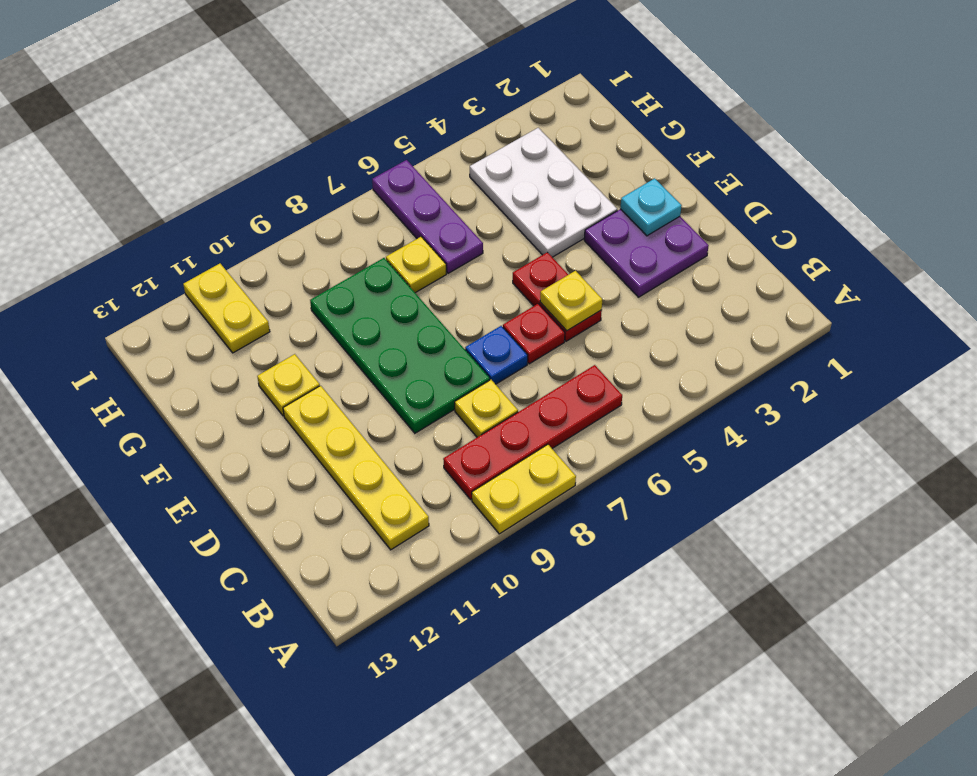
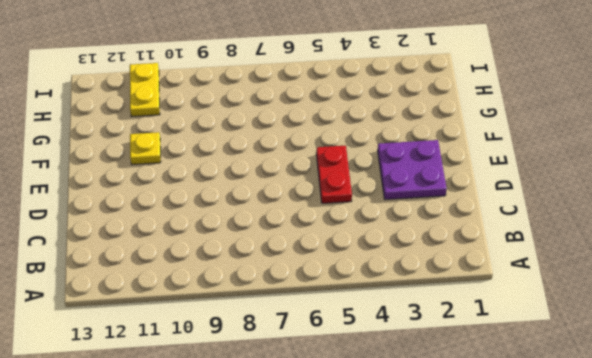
none -> yellow plate A8:A9 level 1
none -> red plate B6:B9 level 1
none -> yellow plate B11:E11 level 1

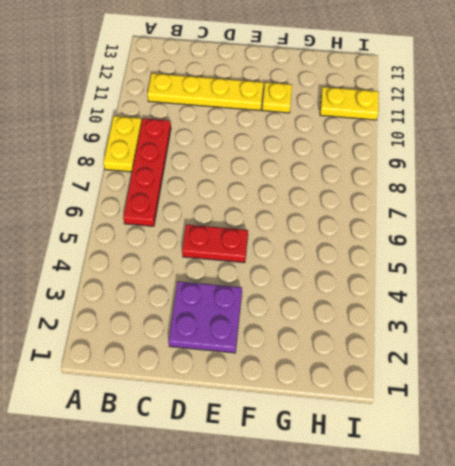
none -> yellow plate C8 level 1
none -> red plate D6 level 1
none -> blue plate D7 level 1

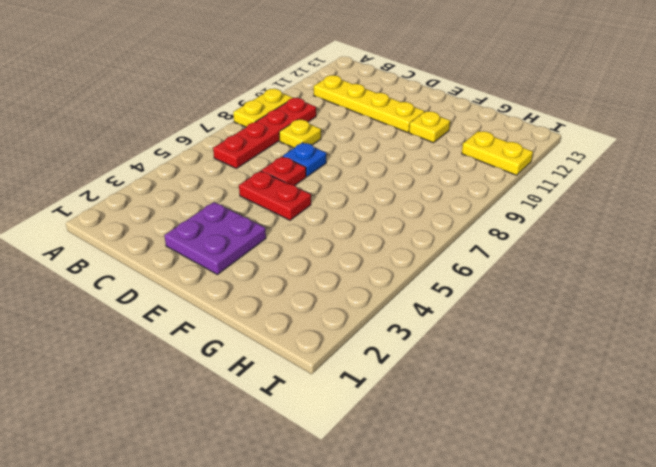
none -> green plate D8:G9 level 1
none -> white plate F3:H4 level 1
none -> purple plate G6:I6 level 1

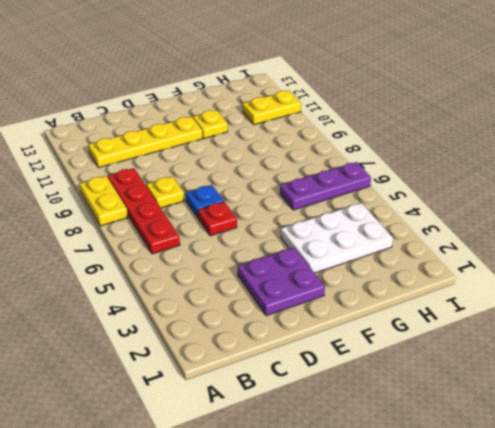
none -> red plate D5:E5 level 1
none -> green plate D8:G9 level 1
none -> yellow plate G7 level 1

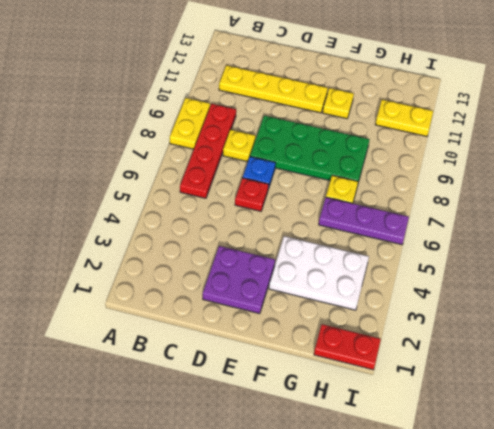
red plate H1:I1 level 1 -> red plate D5:E5 level 1
none -> yellow plate D5 level 2
none -> cyan plate E2 level 2

